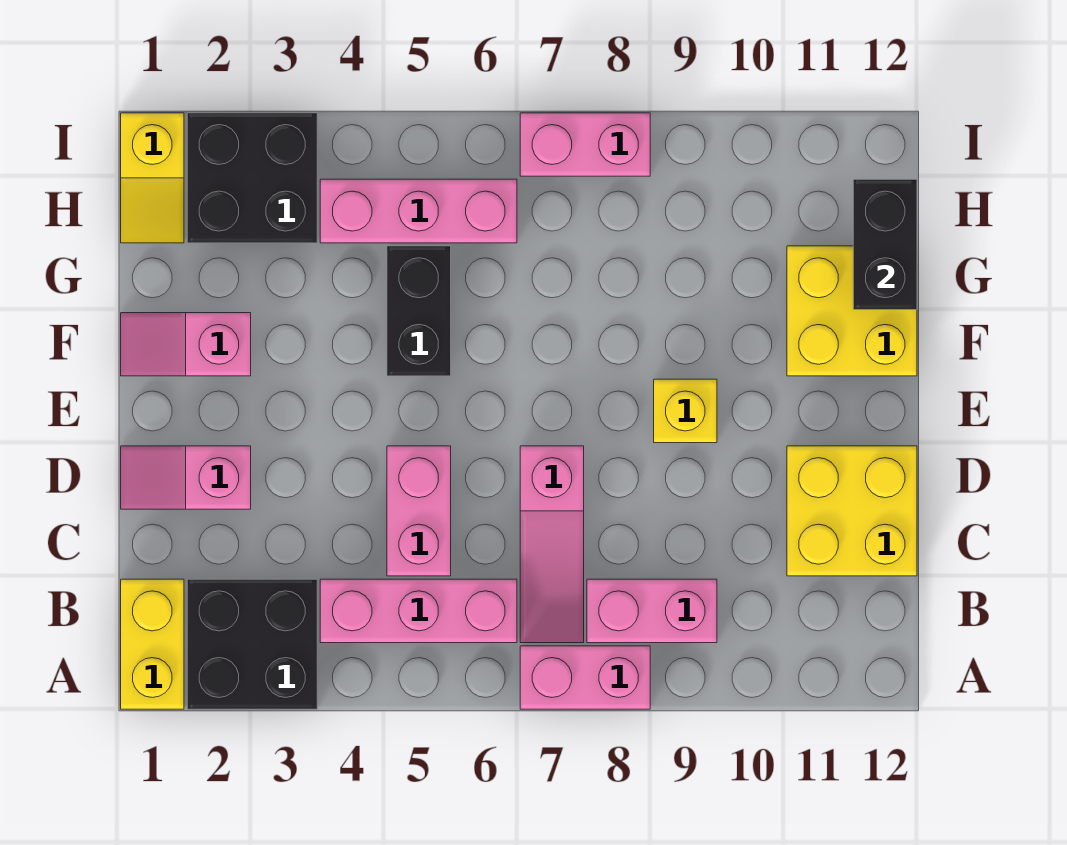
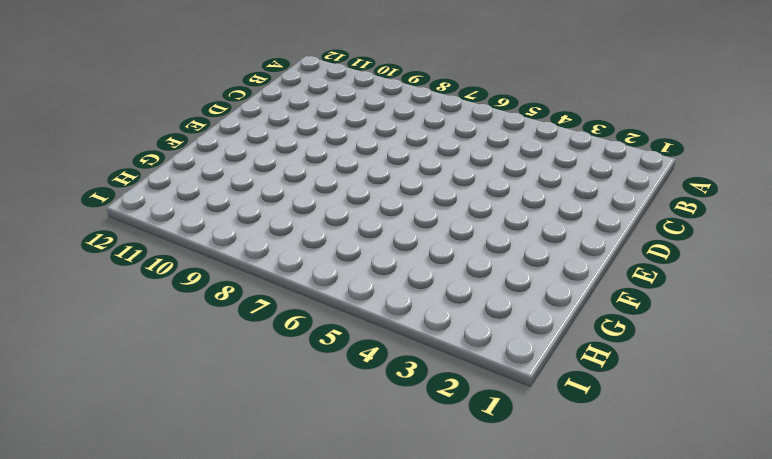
none -> yellow brick A1:B1 level 1
none -> black brick A2:B3 level 1
none -> pink brick A7:A8 level 1

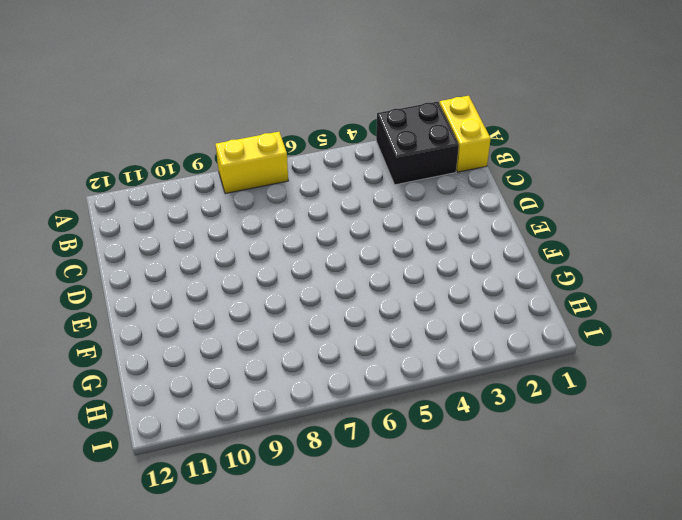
yellow brick A7:A8 level 1 -> pink brick A7:A8 level 1
none -> pink brick B4:B6 level 1
none -> pink slope B7:D7 level 1 top D
none -> pink brick B8:B9 level 1

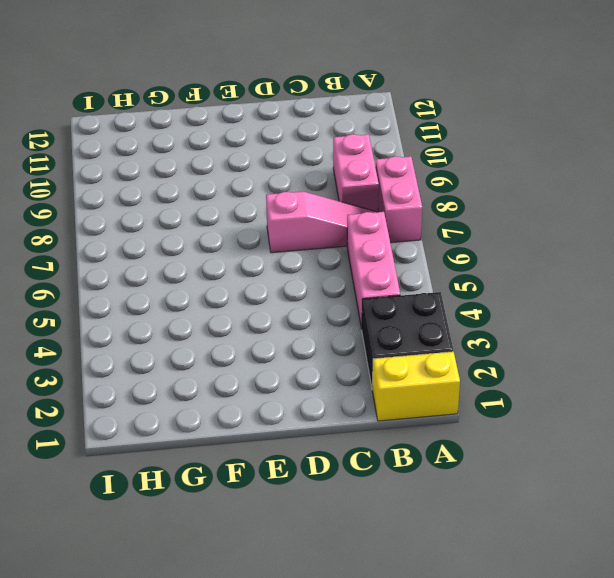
none -> pink brick C5:D5 level 1
none -> yellow brick C11:D12 level 1
none -> pink slope D1:D2 level 1 top 2

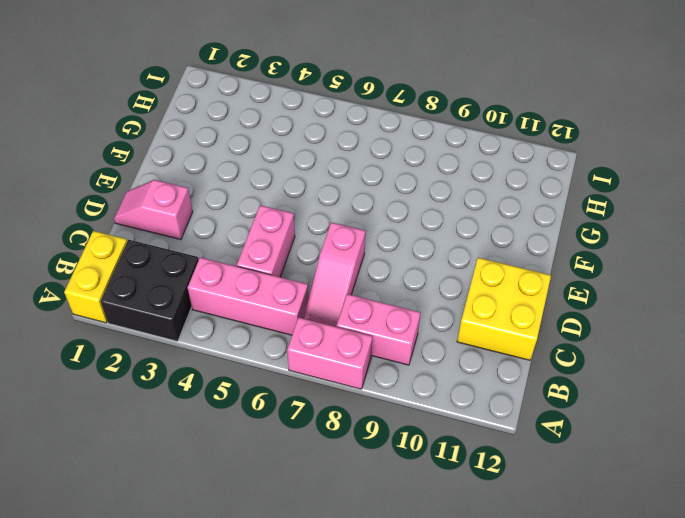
none -> yellow brick E9 level 1
none -> pink slope F1:F2 level 1 top 2
none -> black brick F5:G5 level 1

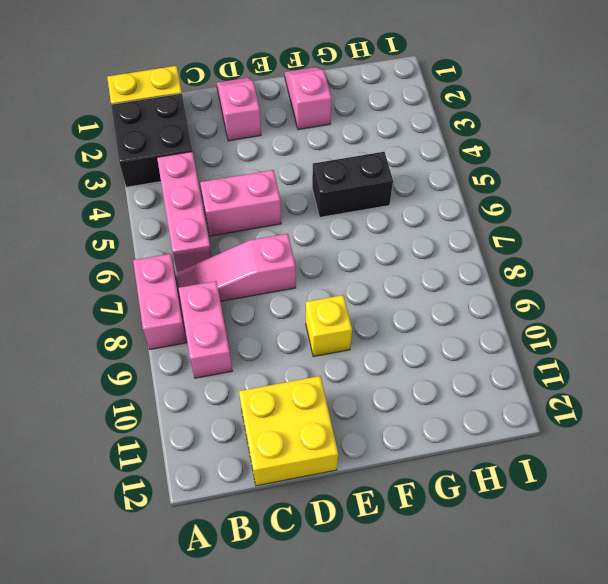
none -> yellow brick F11:G12 level 1
none -> yellow slope H1:I1 level 1 top I
none -> black brick H2:I3 level 1

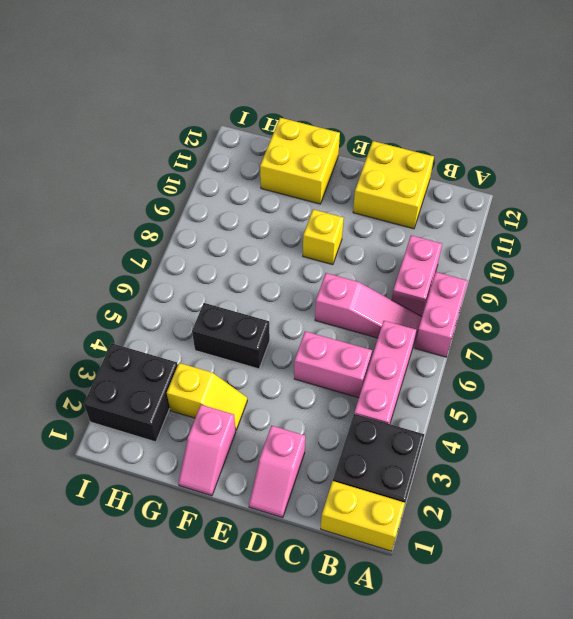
yellow slope F3:G3 level 1 top G -> yellow slope H1:I1 level 1 top I
none -> pink brick H4:H6 level 1
none -> pink brick I7:I8 level 1
none -> black brick G12:H12 level 2

